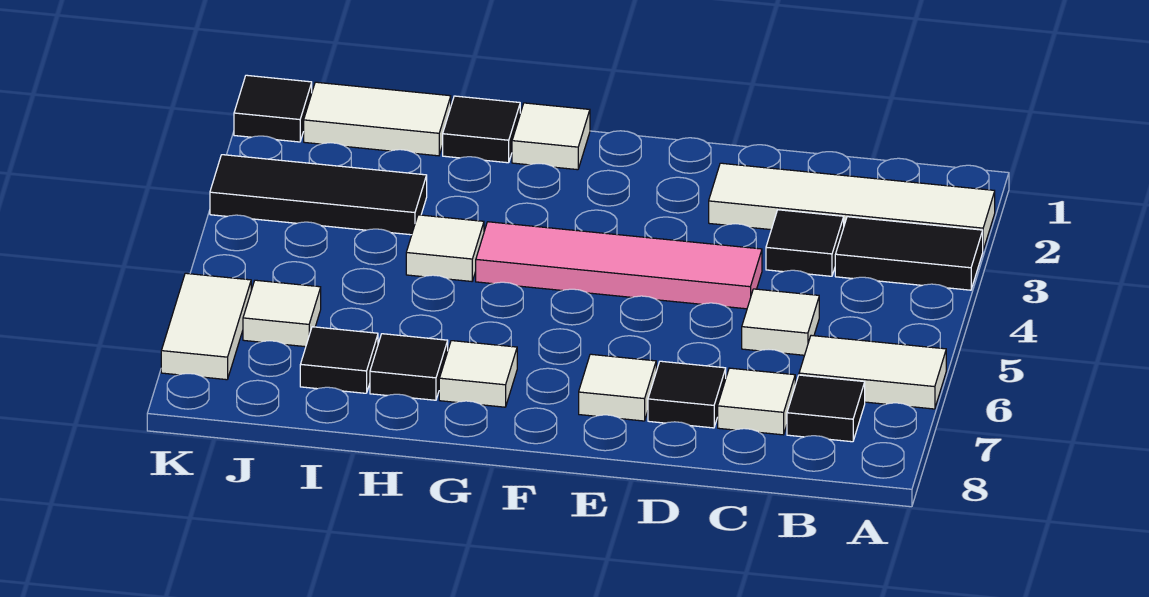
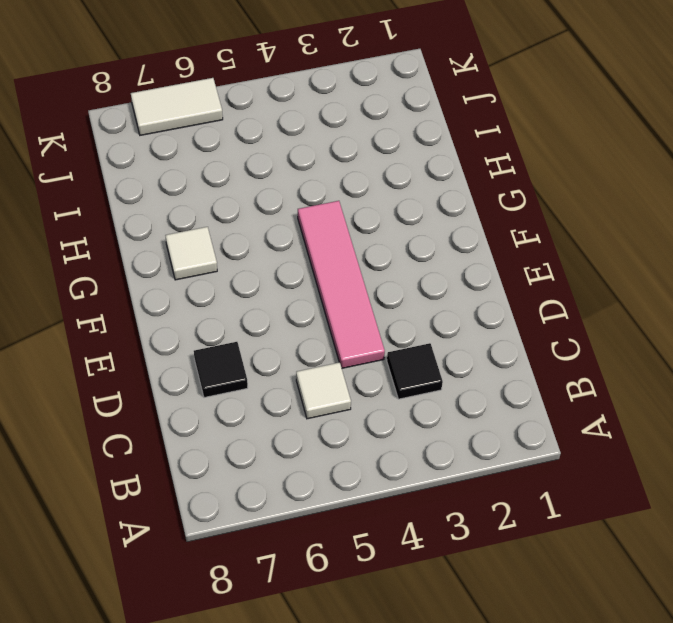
none -> white tile A2:D2 level 1
none -> black tile A3:B3 level 1
none -> white tile A6:B6 level 1

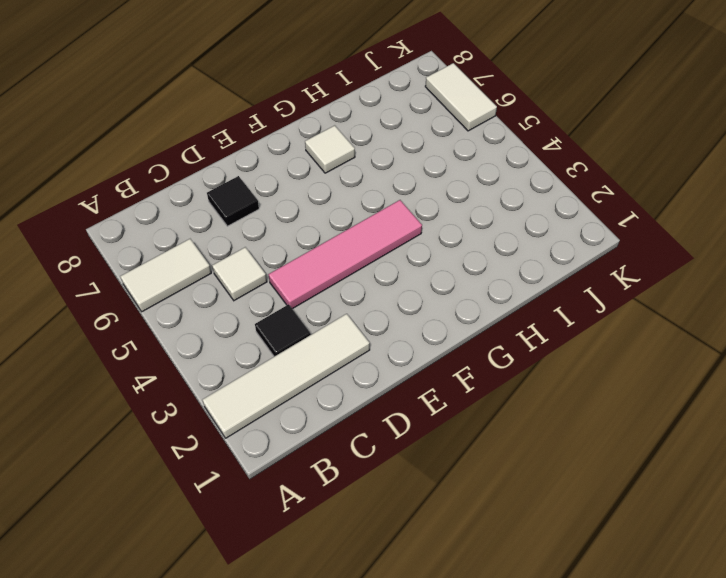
none -> black tile A3:B3 level 1
none -> black tile B7 level 1
none -> white tile C7 level 1

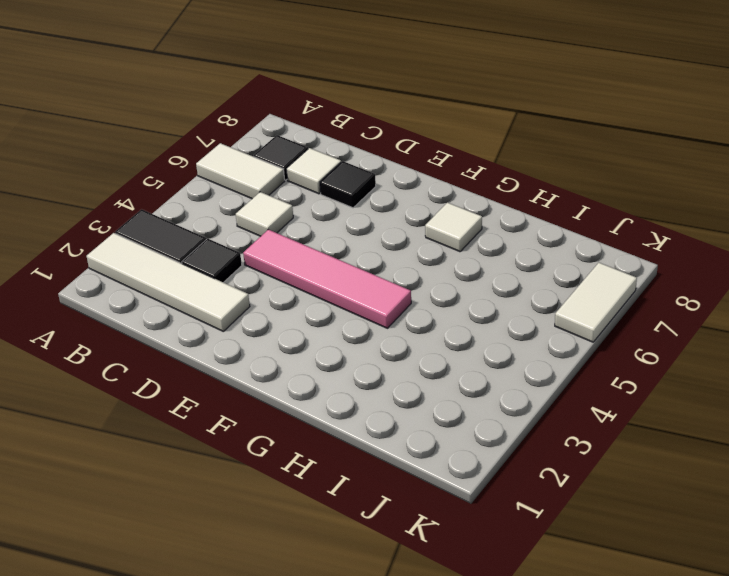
none -> white tile E7 level 1
none -> white tile G1 level 1
none -> black tile H1 level 1

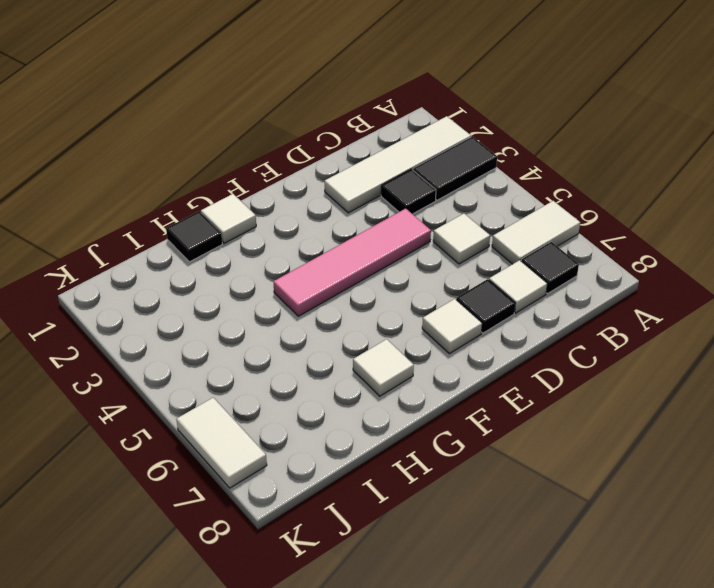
none -> white tile H4 level 1
none -> black tile H7 level 1
none -> white tile I1:J1 level 1

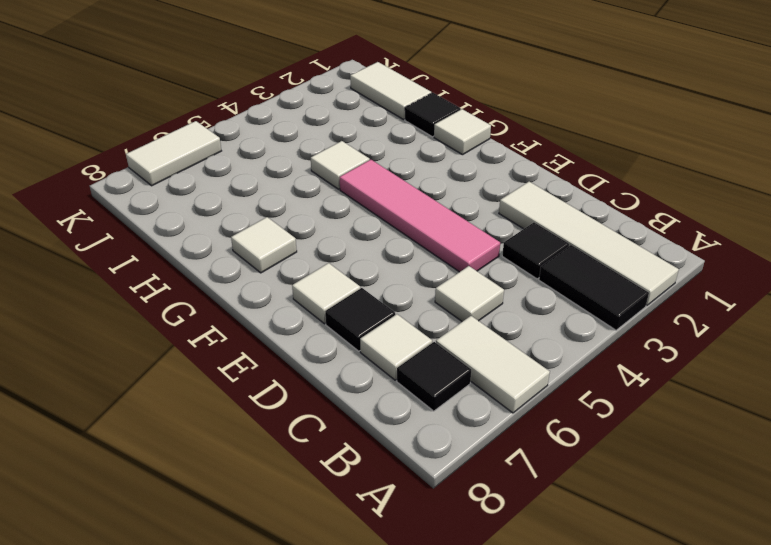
none -> black tile H7 level 1
none -> black tile I3:K3 level 1
none -> black tile I7 level 1

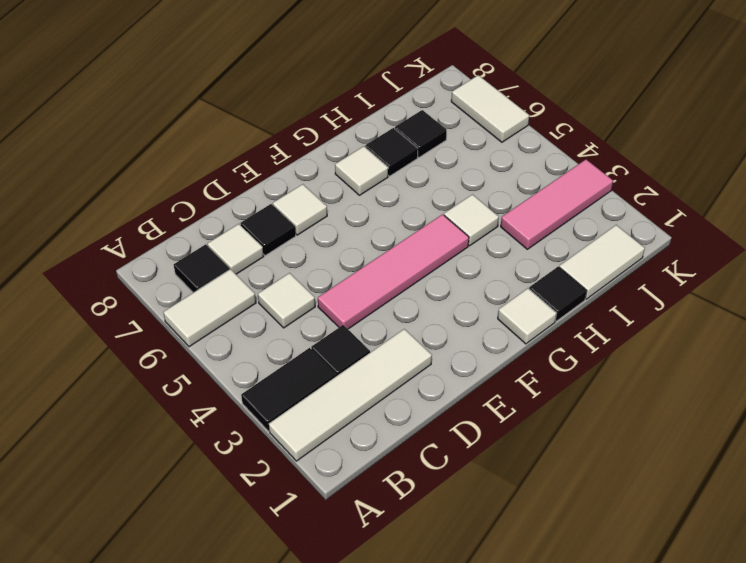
pink tile I3:K3 level 1 -> black tile I3:K3 level 1
none -> white tile J6 level 1
none -> black tile K1 level 1

